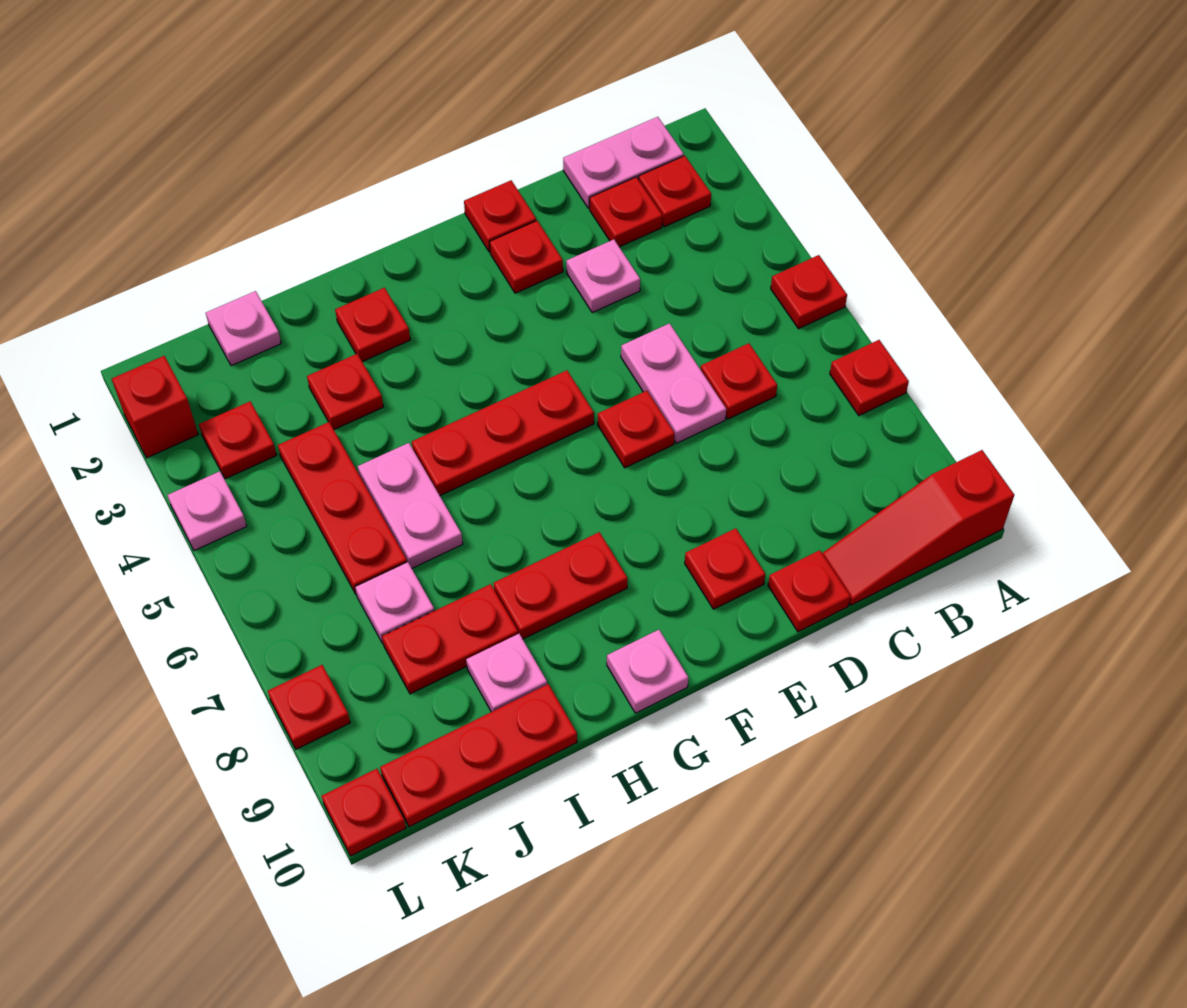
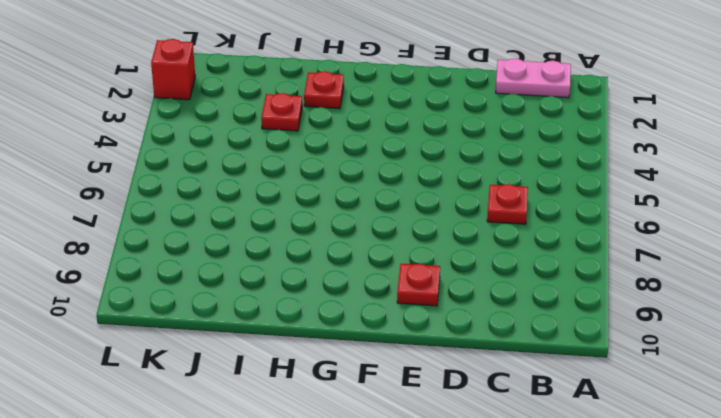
none -> red plate A5 level 1
none -> red plate A7 level 1
none -> red slope A10:C10 level 1 top A
none -> red plate B2 level 1

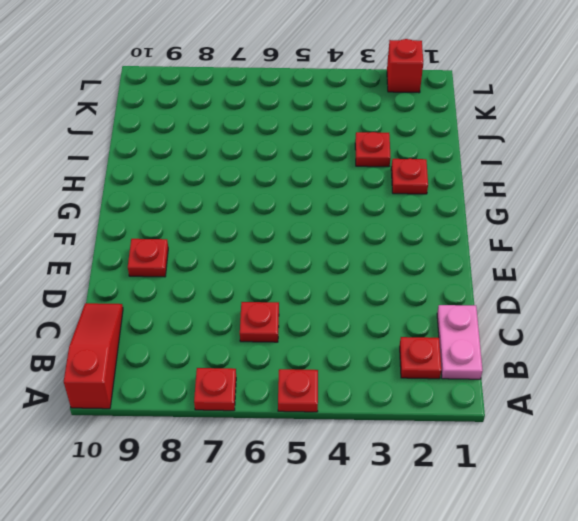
none -> red plate C2 level 1
none -> pink plate D3 level 1
none -> pink plate D5:D6 level 1
none -> red plate D10 level 1

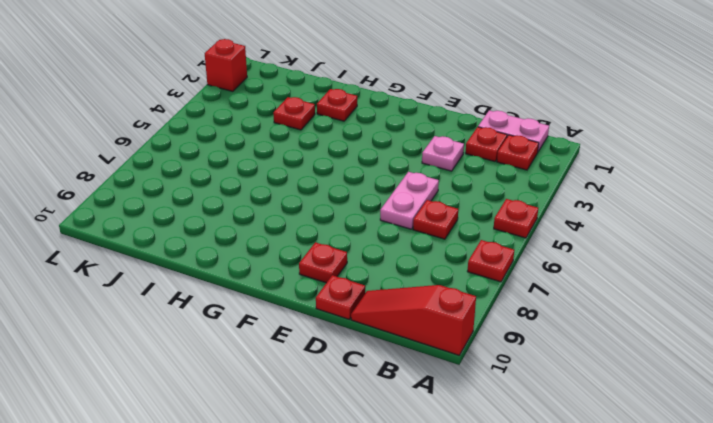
none -> red plate E1 level 1
none -> red plate E2 level 1
none -> red plate E6 level 1
none -> red plate F5:H5 level 1

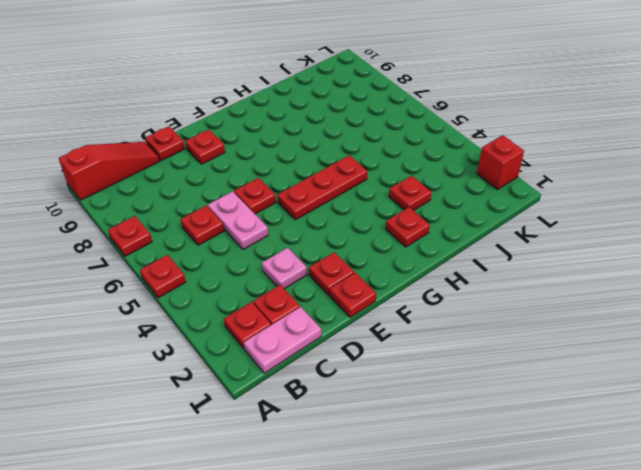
none -> red plate G8:H8 level 1
none -> pink plate G10 level 1
none -> pink plate I5:I6 level 1
none -> red plate I8:J8 level 1

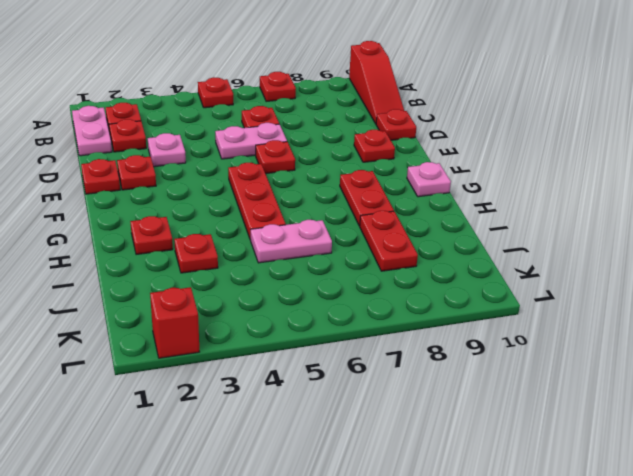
none -> pink plate I9 level 1
none -> red plate I10:K10 level 1
none -> pink plate J1 level 1
none -> red plate J4:J6 level 1

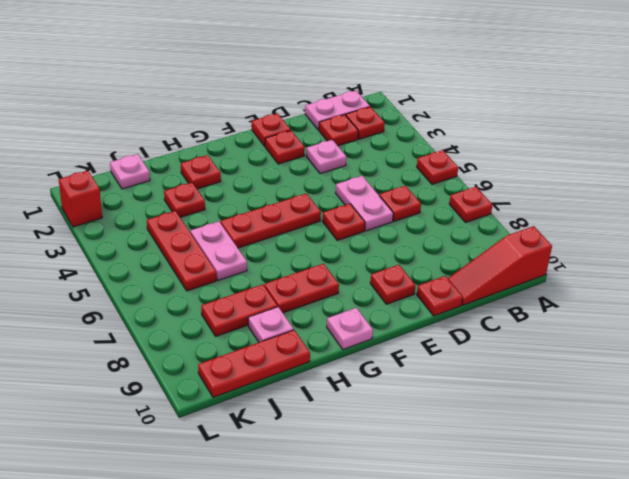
none -> pink plate J7 level 1
none -> red plate K3 level 1
none -> pink plate L4 level 1
none -> red plate L8 level 1

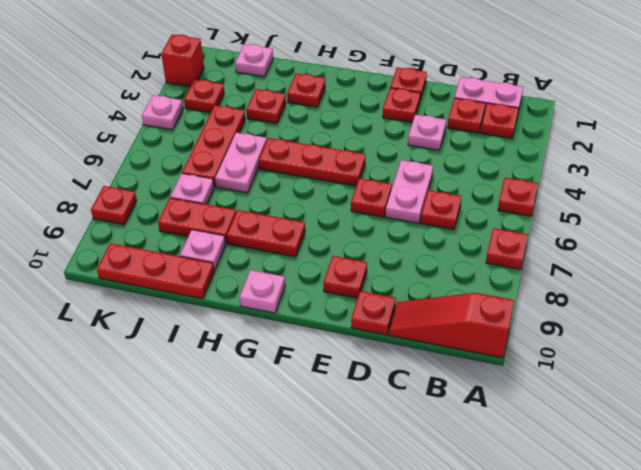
none -> red plate L10 level 1

